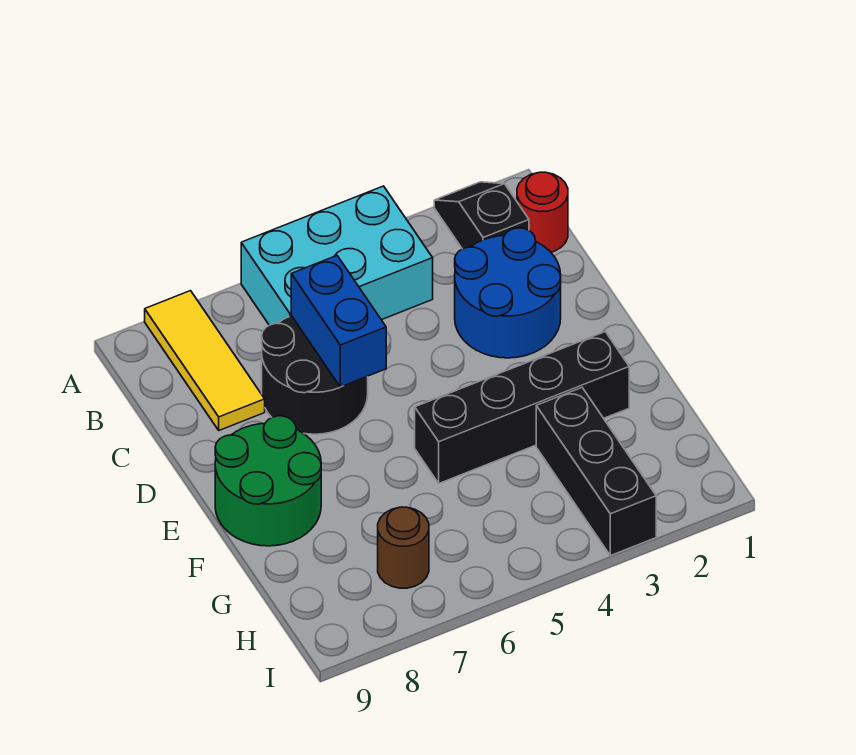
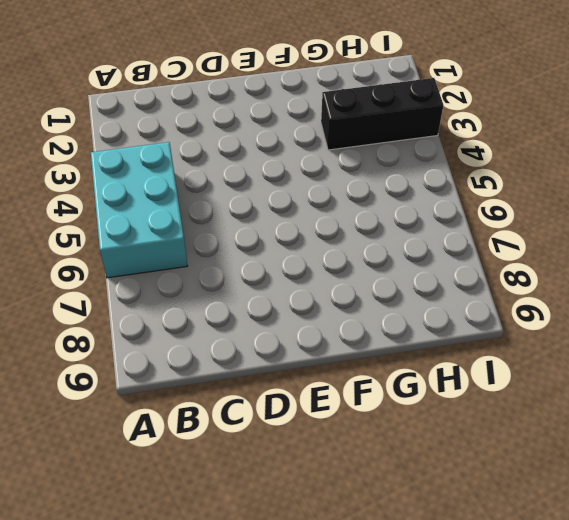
none -> black slope A2:B2 level 1 top B
none -> yellow tile A8:C8 level 1

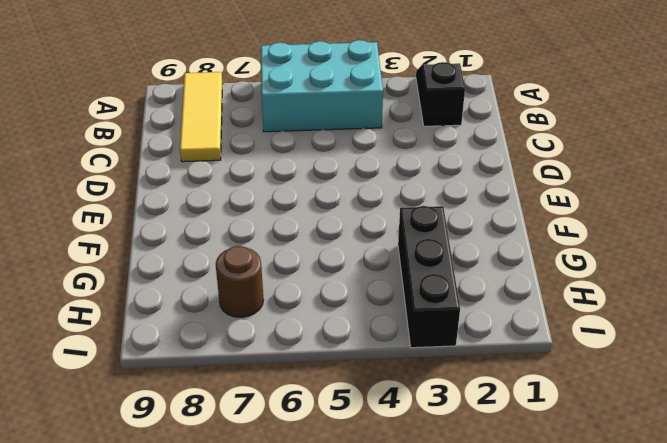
none -> red round brick B1 level 1
none -> blue round brick C2:D3 level 1

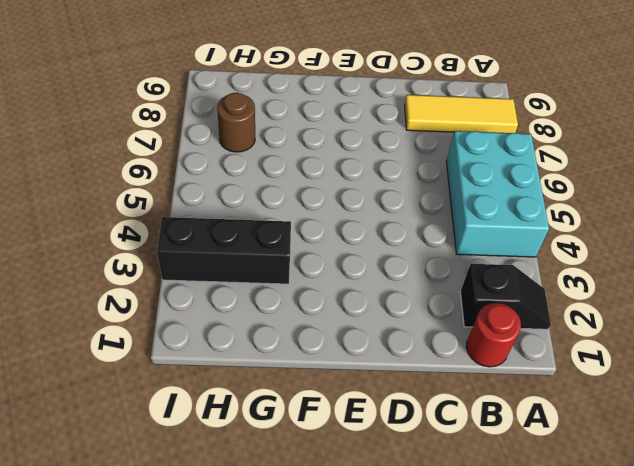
none -> blue round brick C2:D3 level 1
none -> black round brick C6:D7 level 1

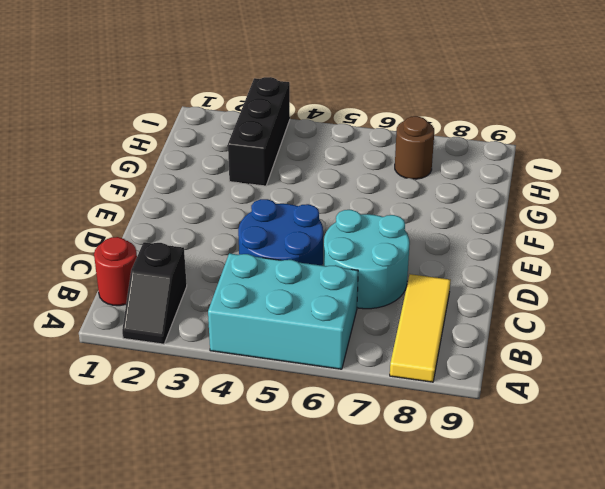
blue round brick C4:D5 level 1 -> blue round brick C2:D3 level 1
cyan round brick C6:D7 level 1 -> black round brick C6:D7 level 1
none -> green round brick E8:F9 level 1
none -> black brick F2:F5 level 1

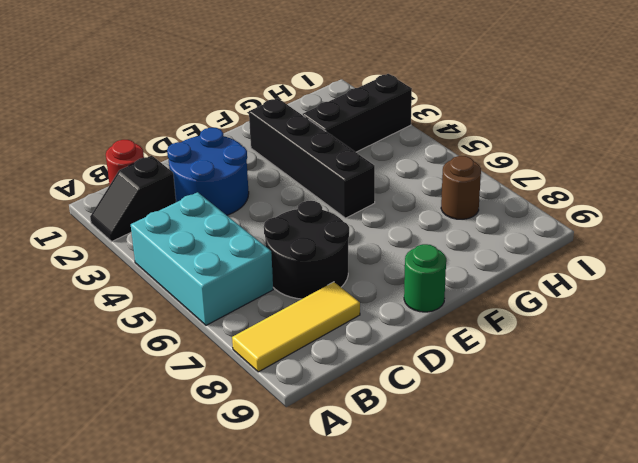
green round brick E9 level 1 -> green round brick E8:F9 level 1
none -> blue brick C6:D6 level 2

